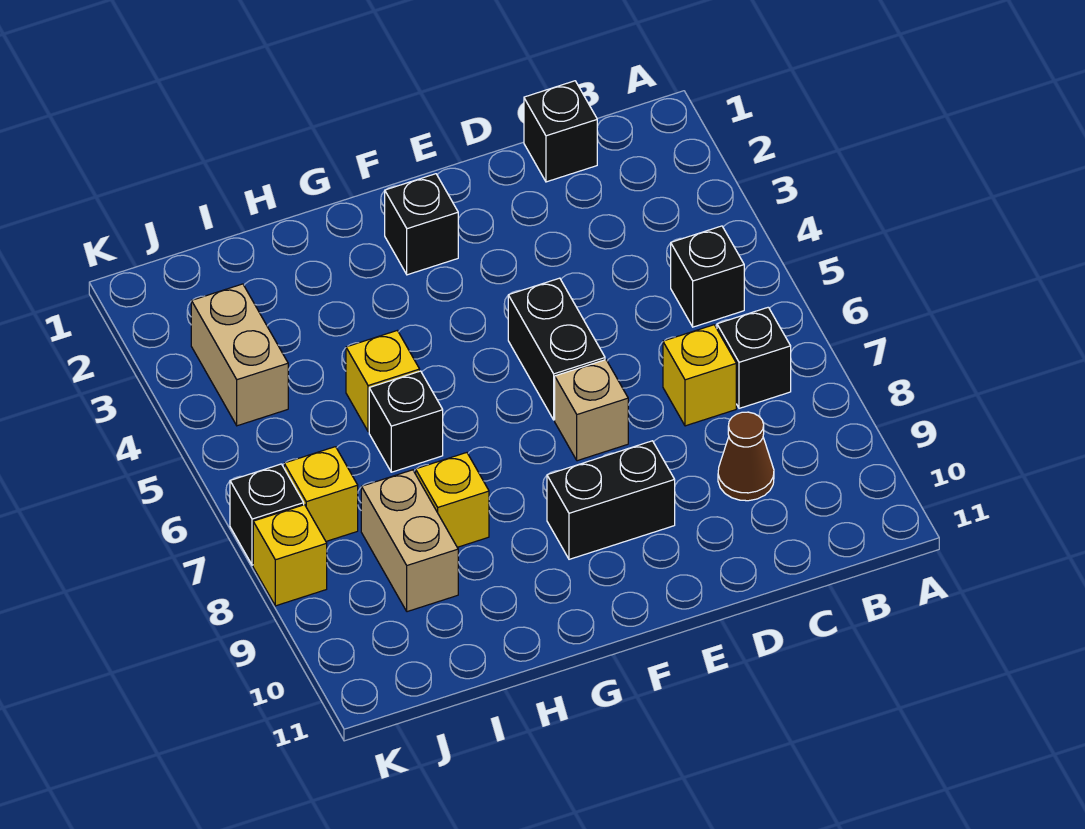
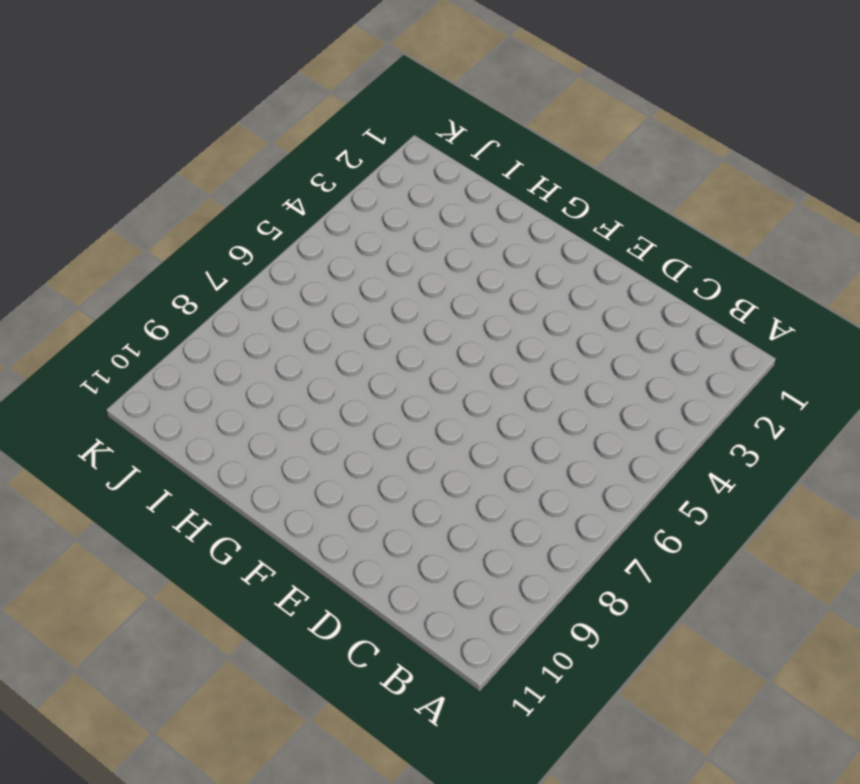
none -> black brick B5 level 1
none -> black brick B7 level 1
none -> black brick C1 level 1

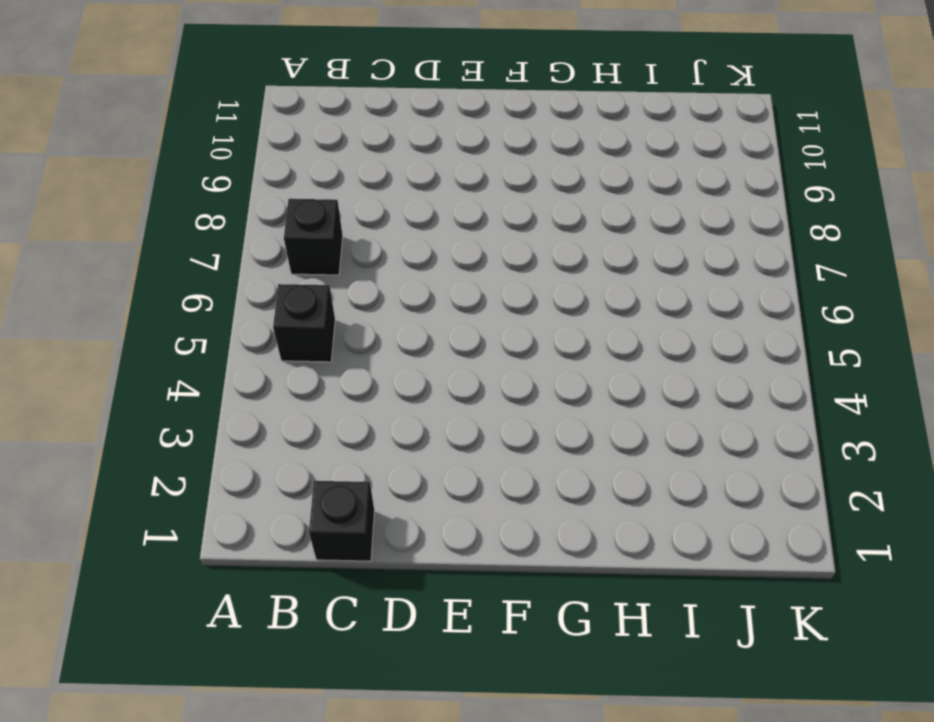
none -> yellow brick C7 level 1
none -> brown cone C9 level 1
none -> black brick E5:E6 level 1

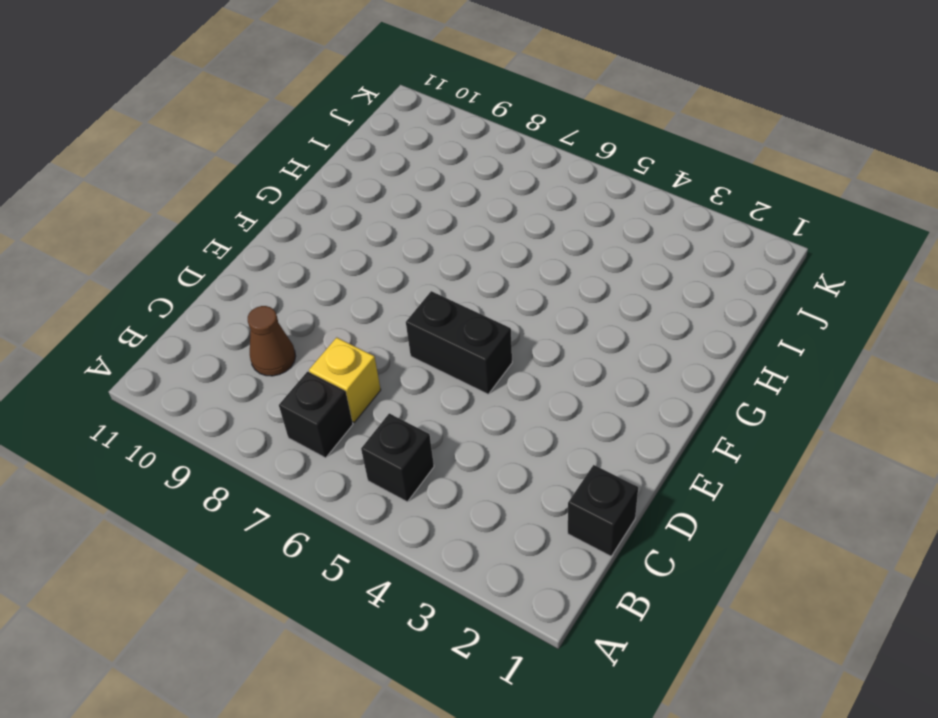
none -> tan brick E7 level 1
none -> black brick E9:F9 level 1
none -> black brick F2 level 1

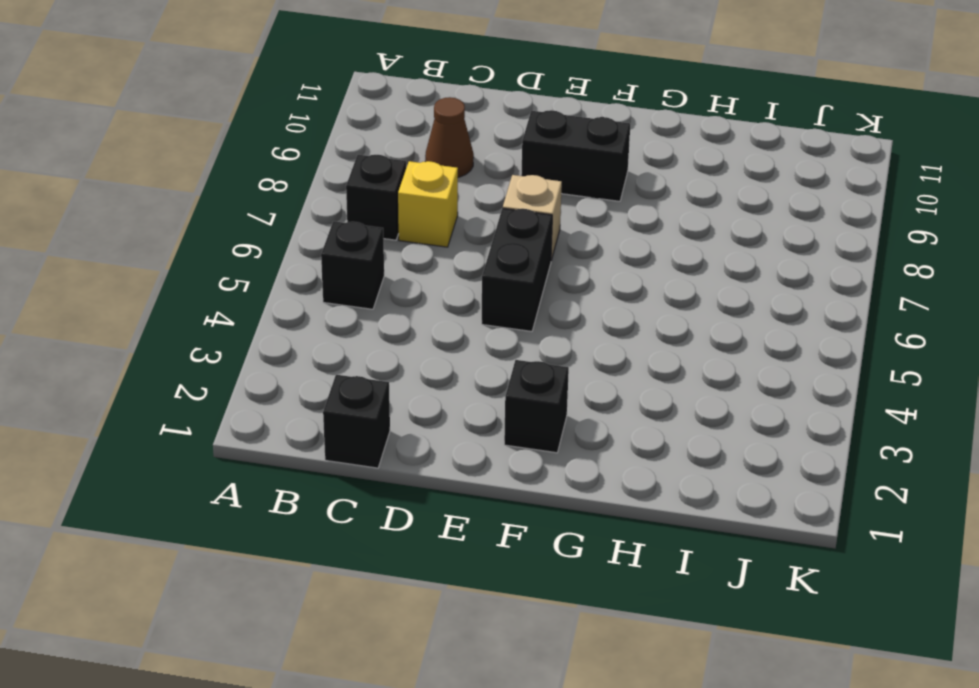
none -> yellow brick H5 level 1
none -> black brick H6 level 1
none -> yellow brick H8 level 1

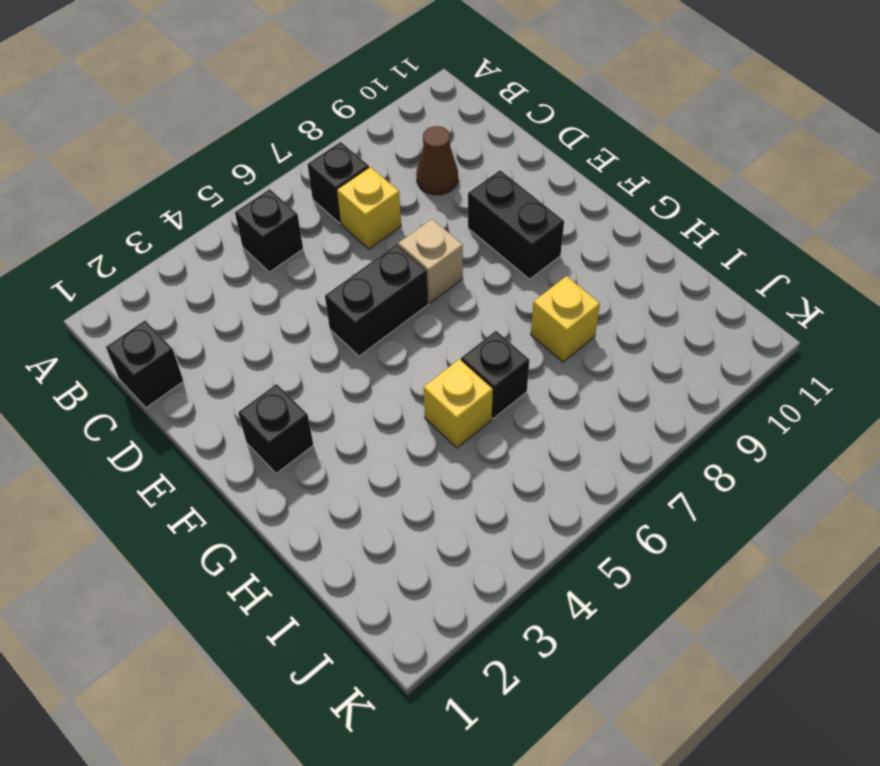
none -> tan brick I8:I9 level 1
none -> tan brick J3:J4 level 1
none -> yellow brick J7 level 1

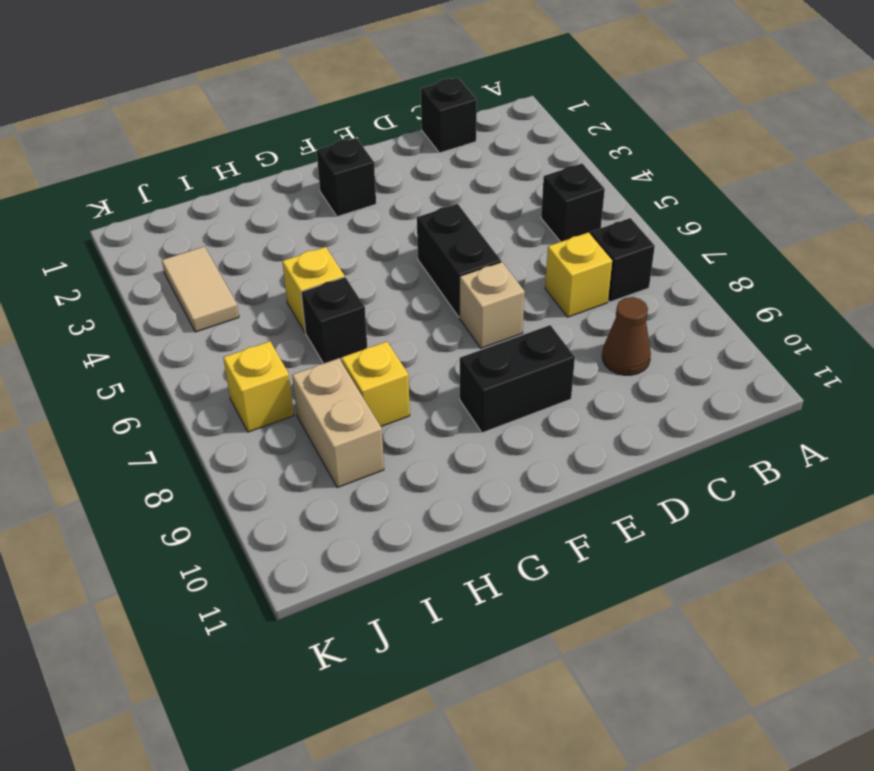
tan tile J3:J4 level 1 -> tan brick J3:J4 level 1
none -> black brick K7 level 1
none -> yellow brick K8 level 1

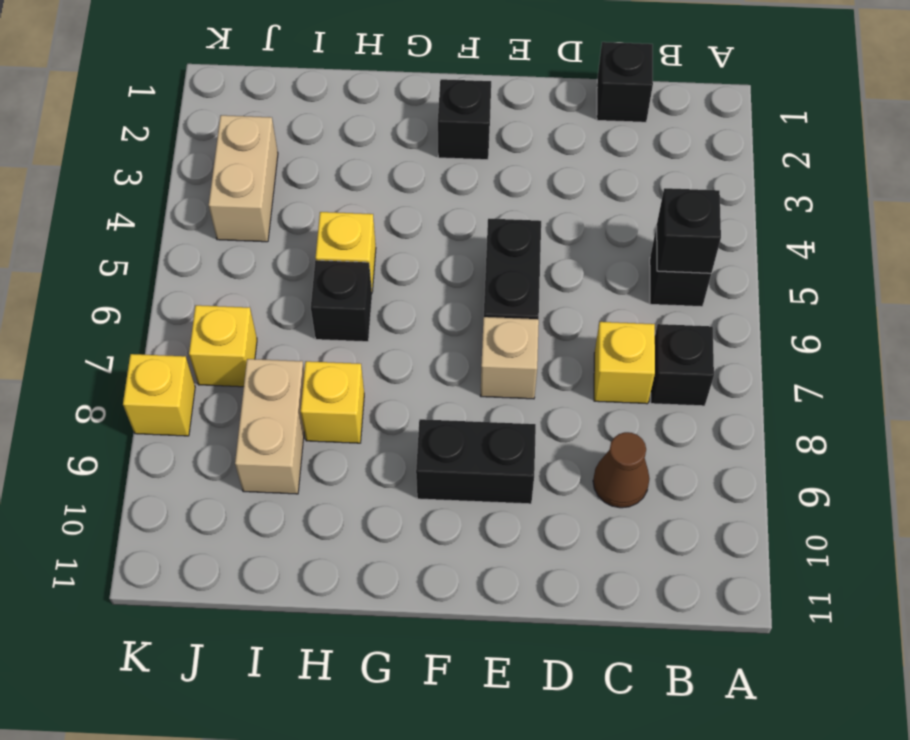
black brick B5 level 2 -> black brick K7 level 1

